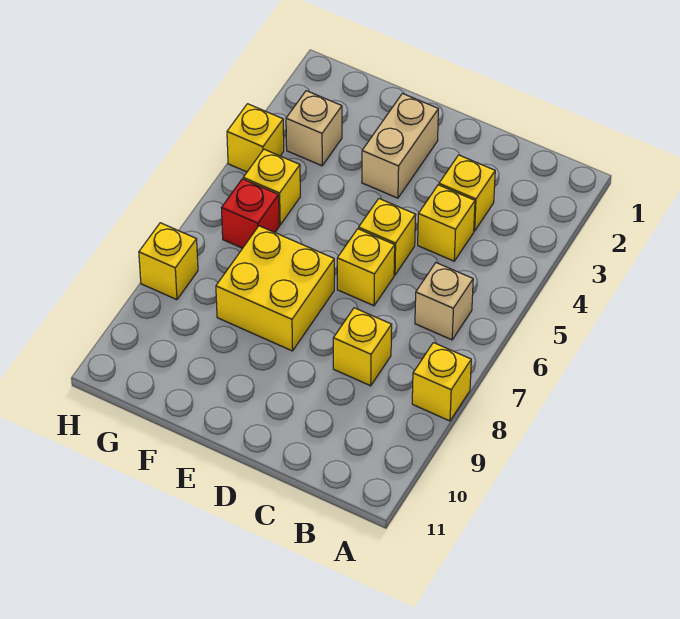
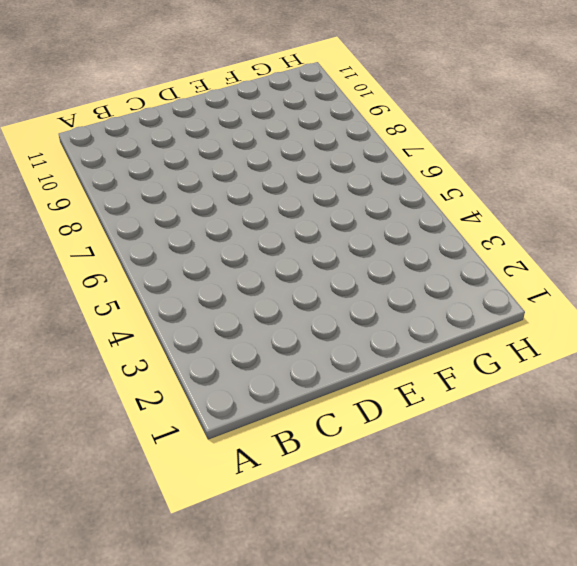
none -> yellow brick A8 level 1
none -> tan brick B6 level 1
none -> yellow brick C3 level 1

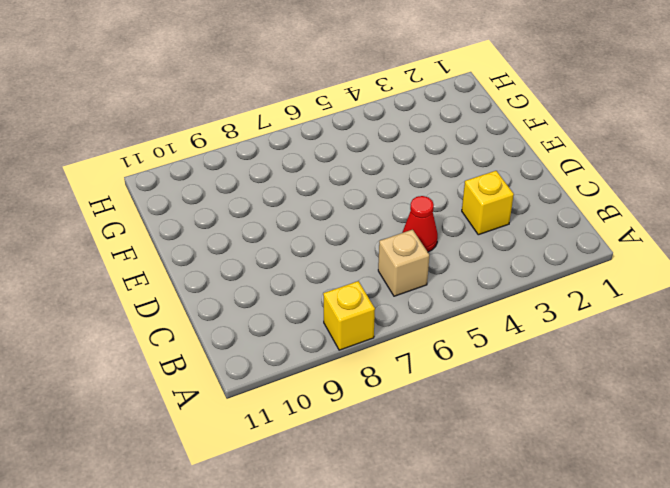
red cone C5 level 1 -> none
none -> yellow brick C4 level 1
none -> yellow brick C8 level 1
none -> yellow brick D5 level 1

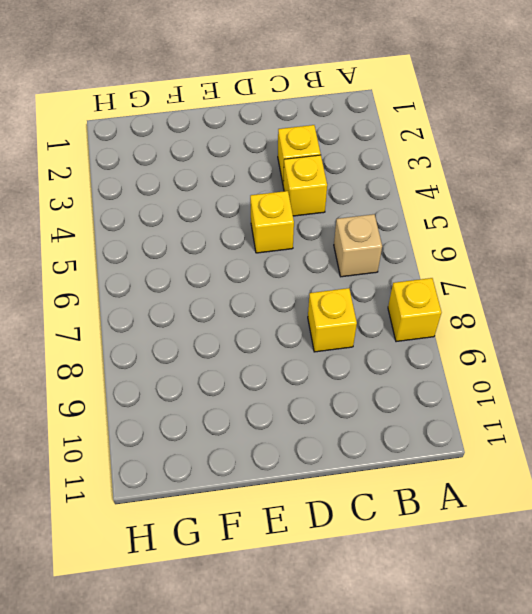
none -> yellow brick D6 level 1
none -> tan brick E2:E3 level 1
none -> yellow brick E7:F8 level 1

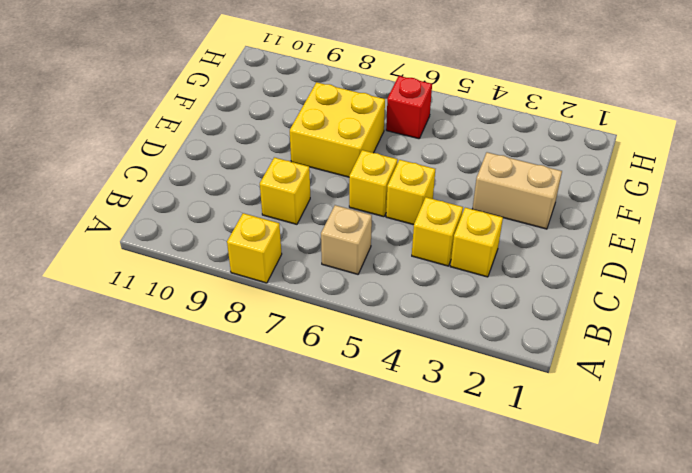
none -> tan brick G3 level 1
none -> yellow brick G5 level 1
none -> yellow brick H4 level 1

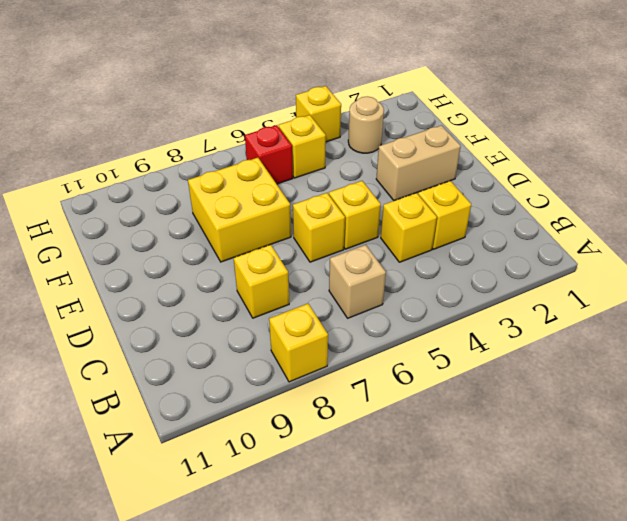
tan round brick G3 level 1 -> tan brick G3 level 1
none -> yellow brick H8 level 1

